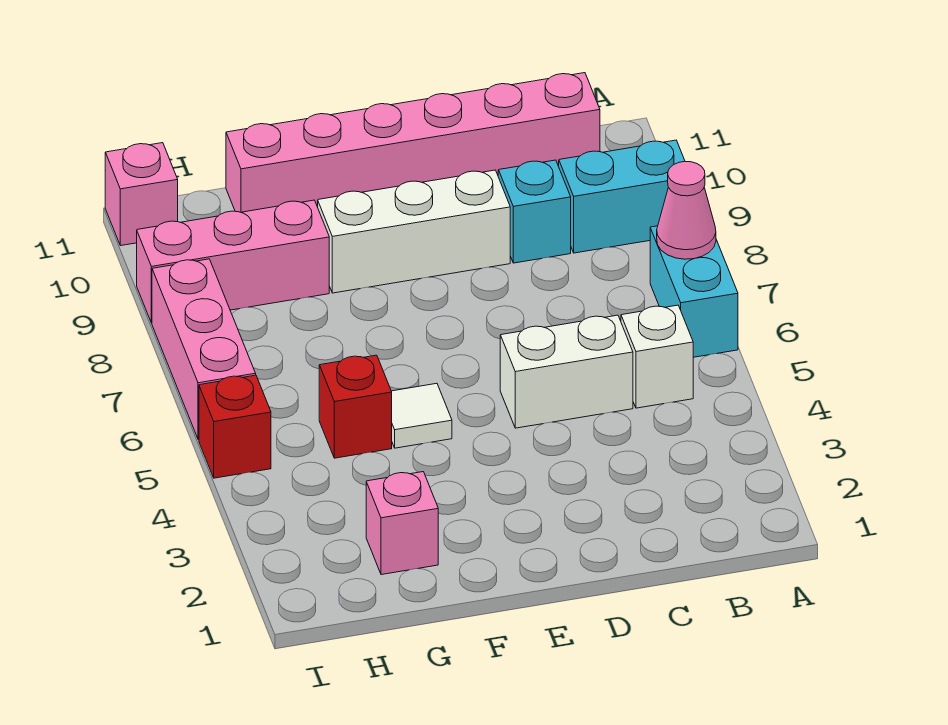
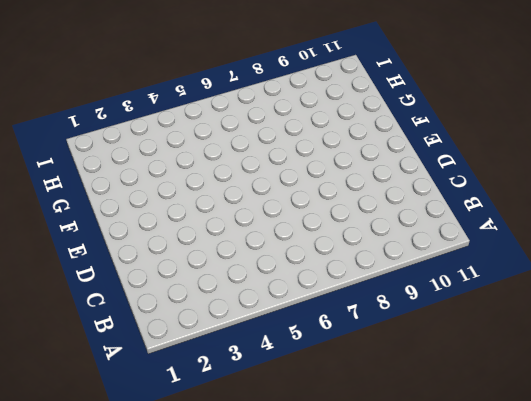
none -> cyan brick A6:A7 level 1
none -> cyan brick A9:B9 level 1
none -> white brick B5 level 1

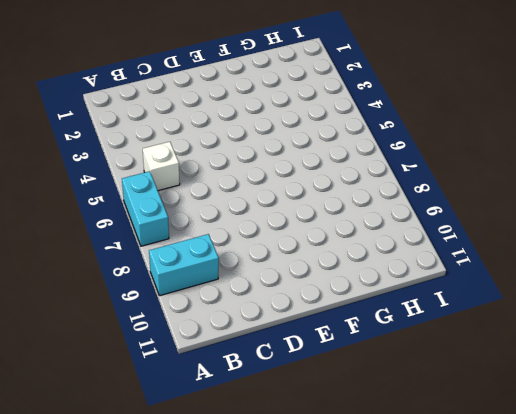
none -> pink brick B11:G11 level 1
none -> white brick C5:D5 level 1
none -> cyan brick C9 level 1

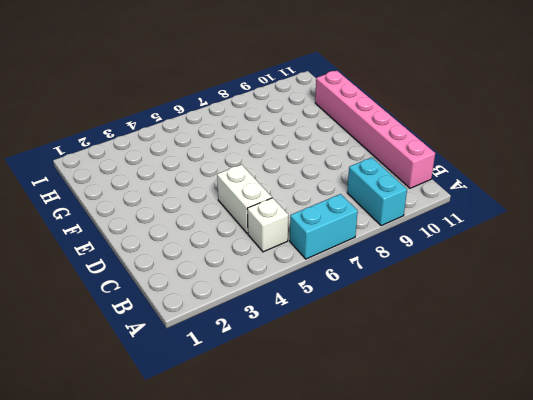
none -> cyan brick C9 level 1
none -> white brick D9:F9 level 1
none -> white tile F5 level 1

